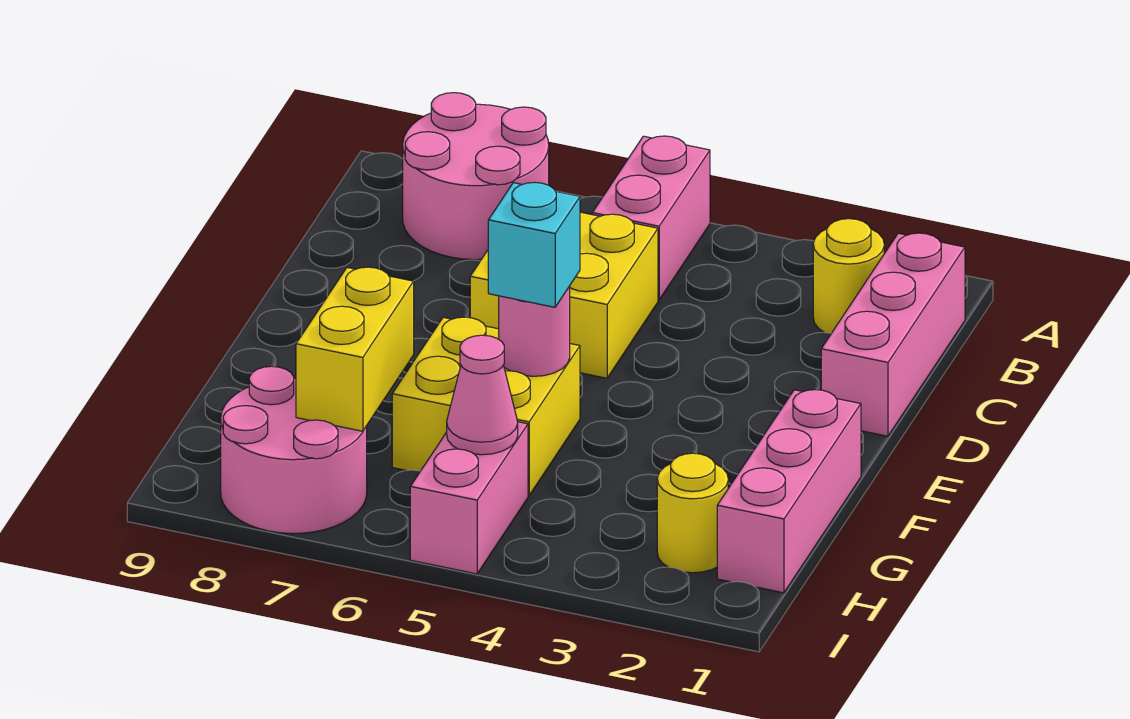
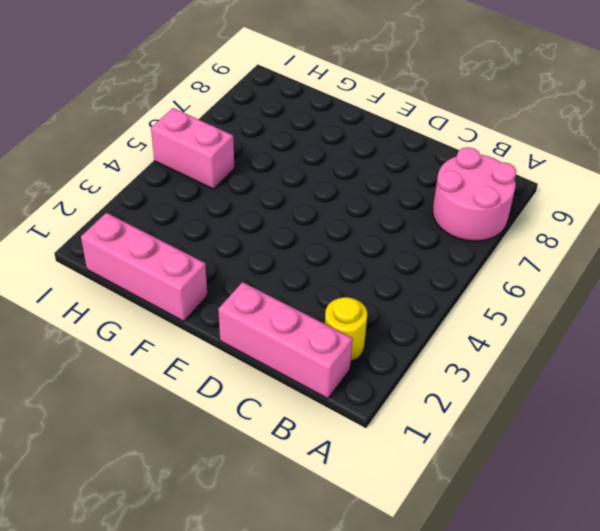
none -> pink brick A5:B5 level 1
none -> yellow brick C5:D6 level 1
none -> yellow brick F5:G6 level 1

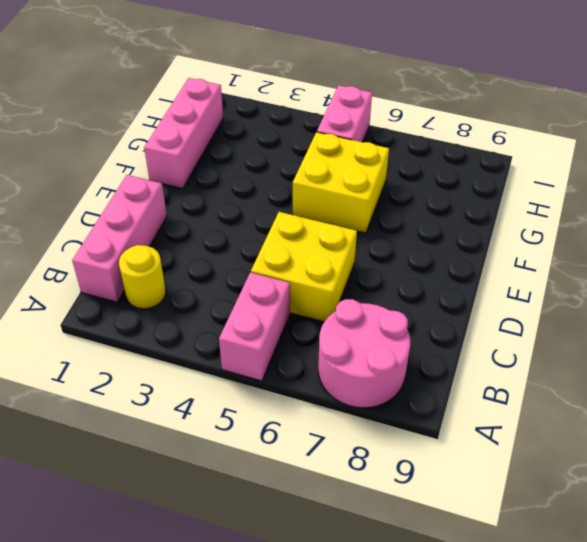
none -> yellow round brick H2 level 1
none -> pink round brick H7:I8 level 1
none -> pink round brick F5 level 2

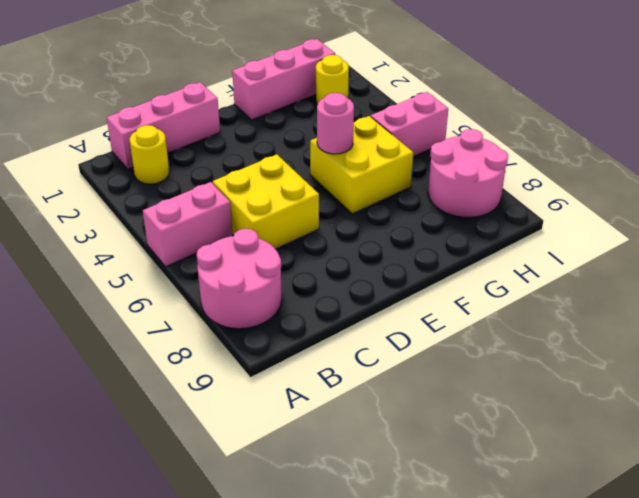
none -> yellow brick G7:H7 level 2
none -> pink cone H5 level 2
none -> cyan brick F5 level 3

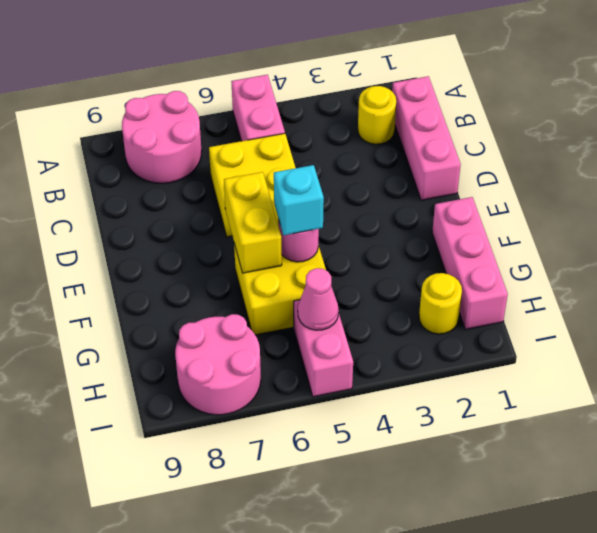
yellow brick E6:F6 level 2 -> yellow brick G7:H7 level 2

